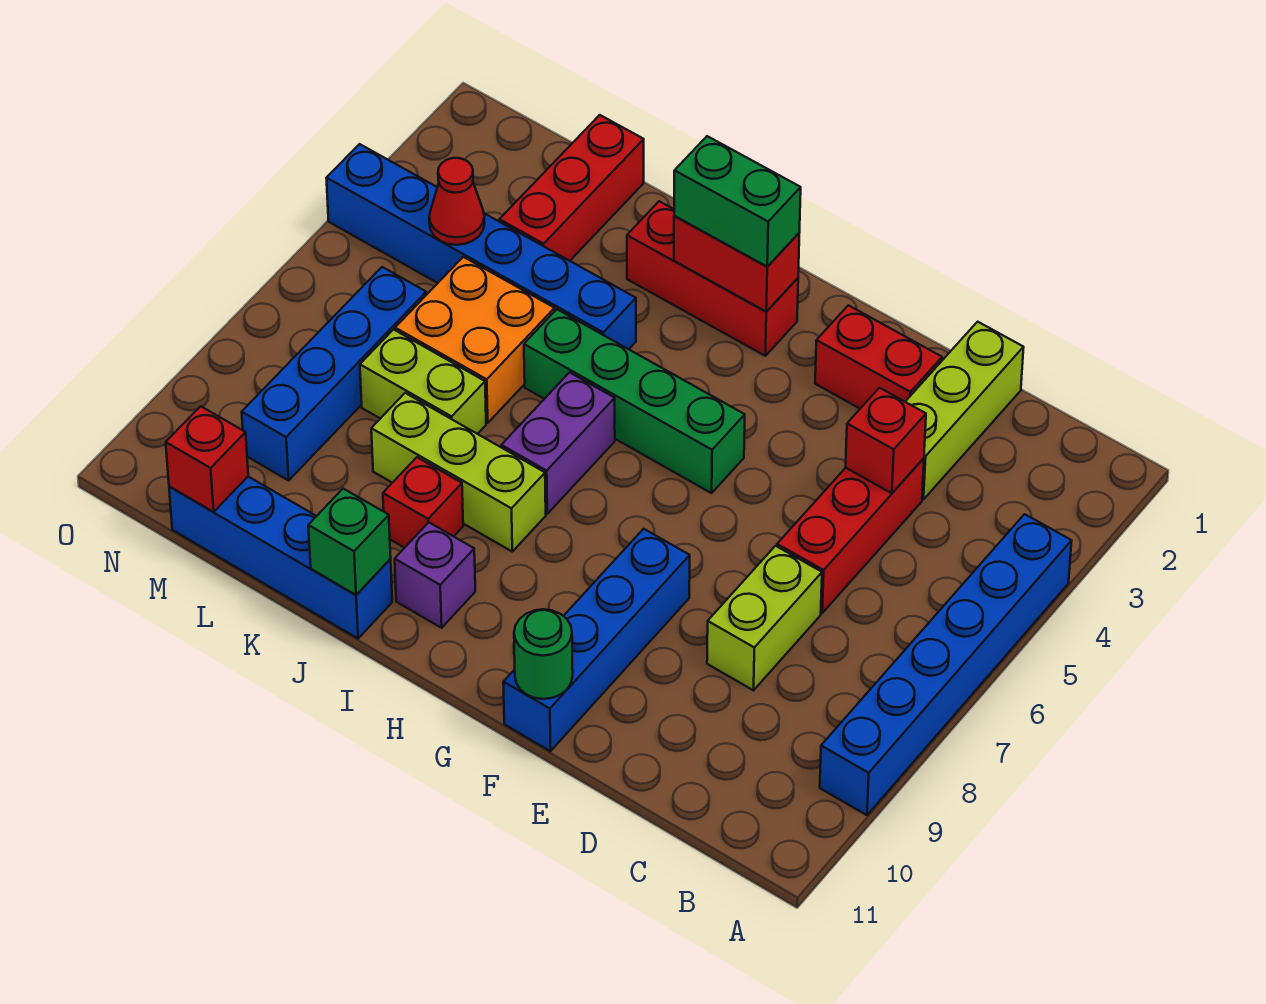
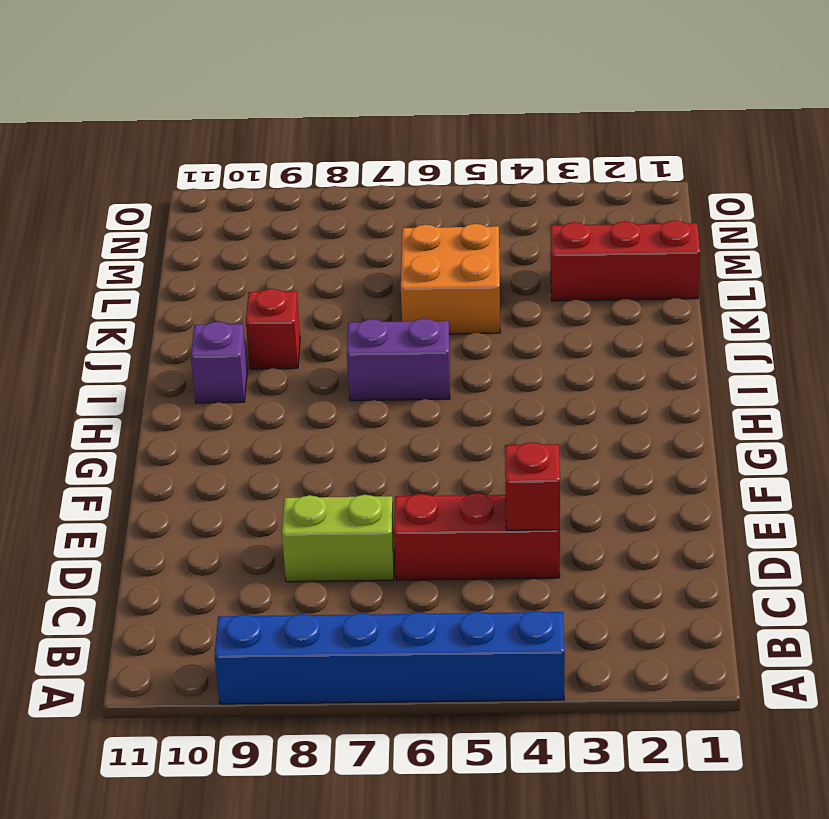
none -> lime brick D1:D3 level 1
none -> red brick E2:F2 level 1
none -> blue brick F8:F11 level 1

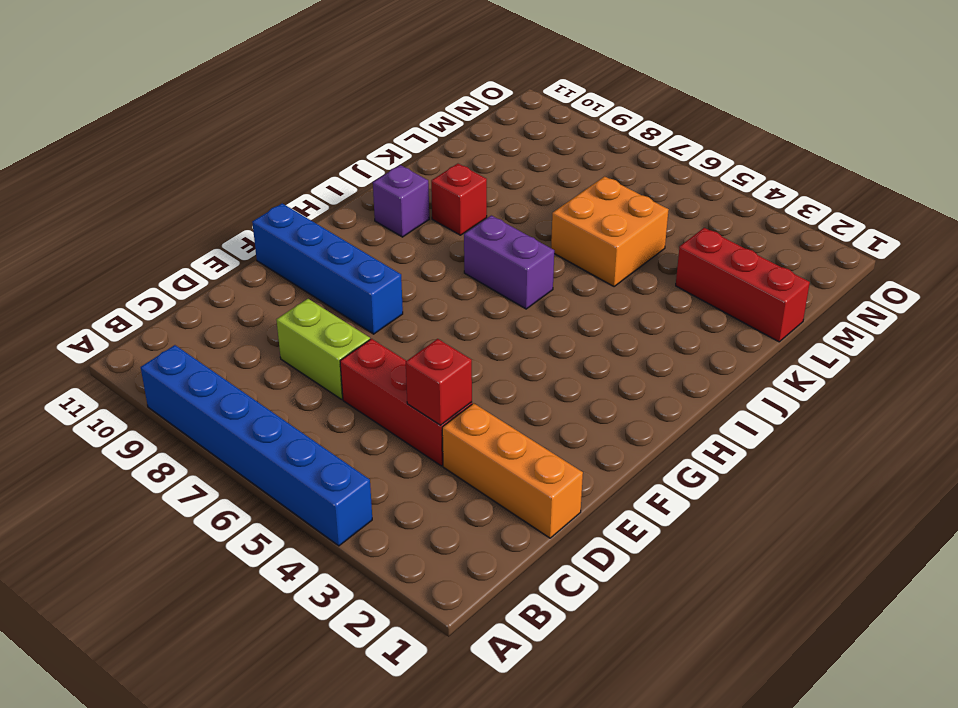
orange brick D1:D3 level 1 -> lime brick D1:D3 level 1
none -> red brick E2:F2 level 1
none -> green brick G5:J5 level 1
none -> red brick H2:J2 level 1

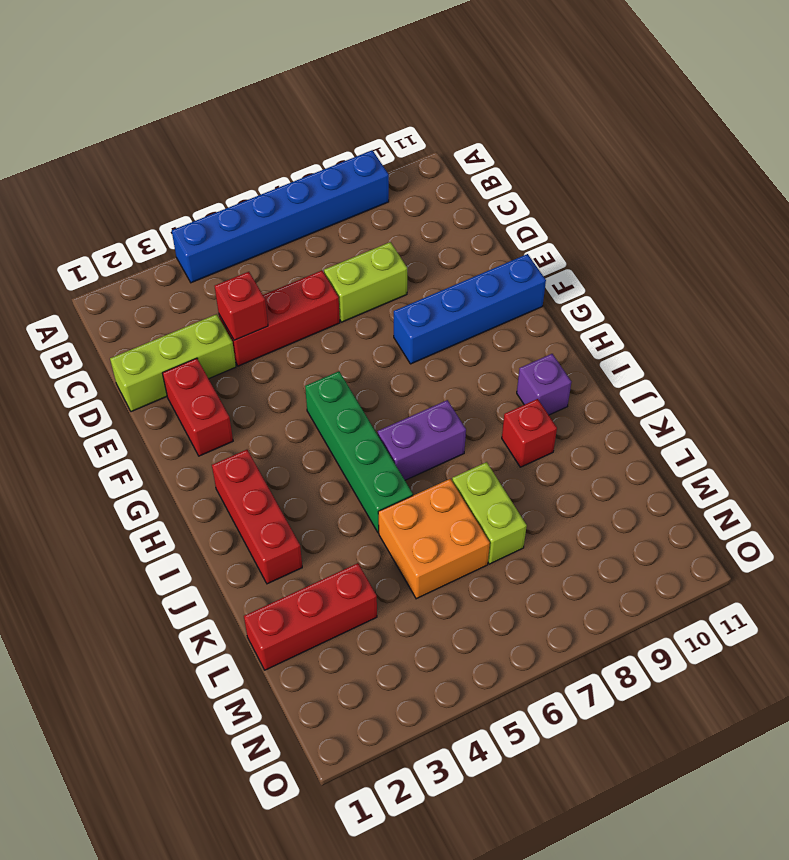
none -> lime brick I8:K8 level 1
none -> blue brick J4:O4 level 1
none -> blue brick J11:M11 level 1

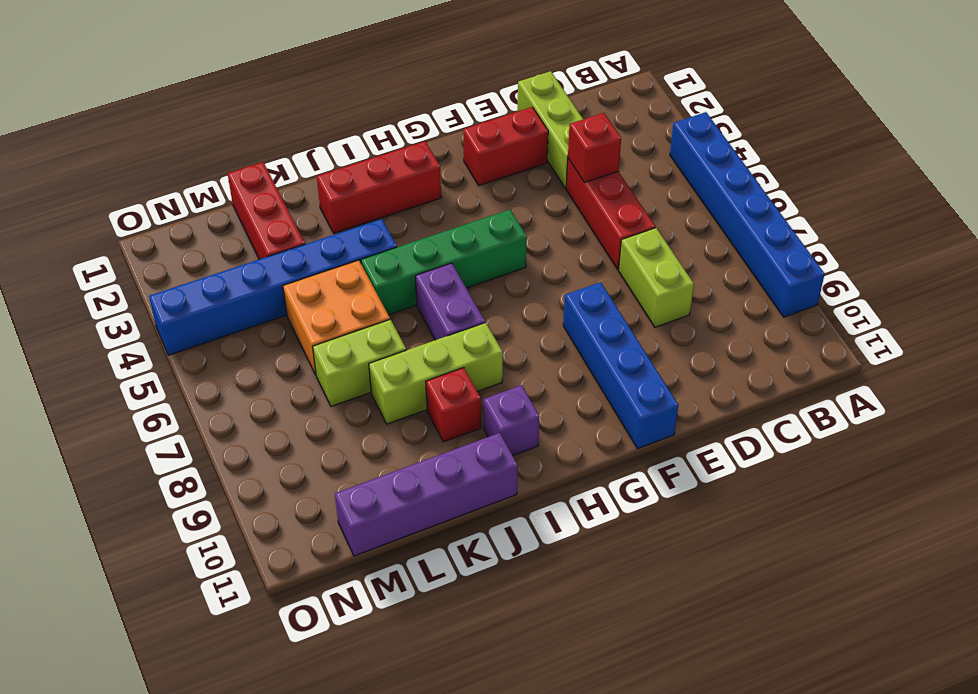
purple brick J11:M11 level 1 -> blue brick J11:M11 level 1
none -> blue brick M6:M9 level 1
none -> green round brick F11 level 2
none -> red brick H2:I2 level 2

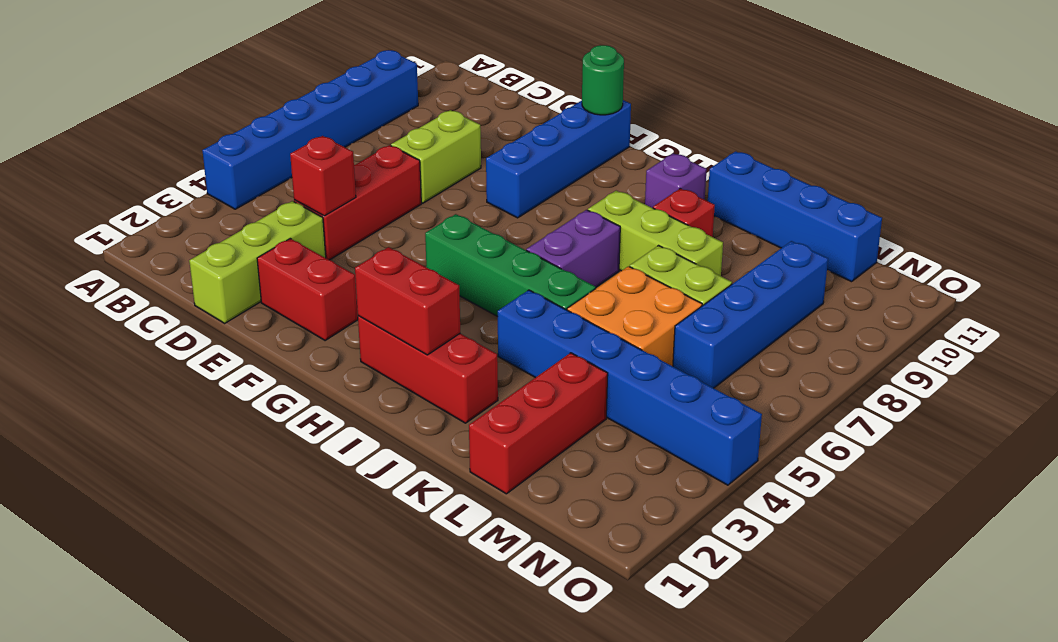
none -> green brick J11 level 2
none -> red cone M4 level 2
none -> red brick M11 level 2

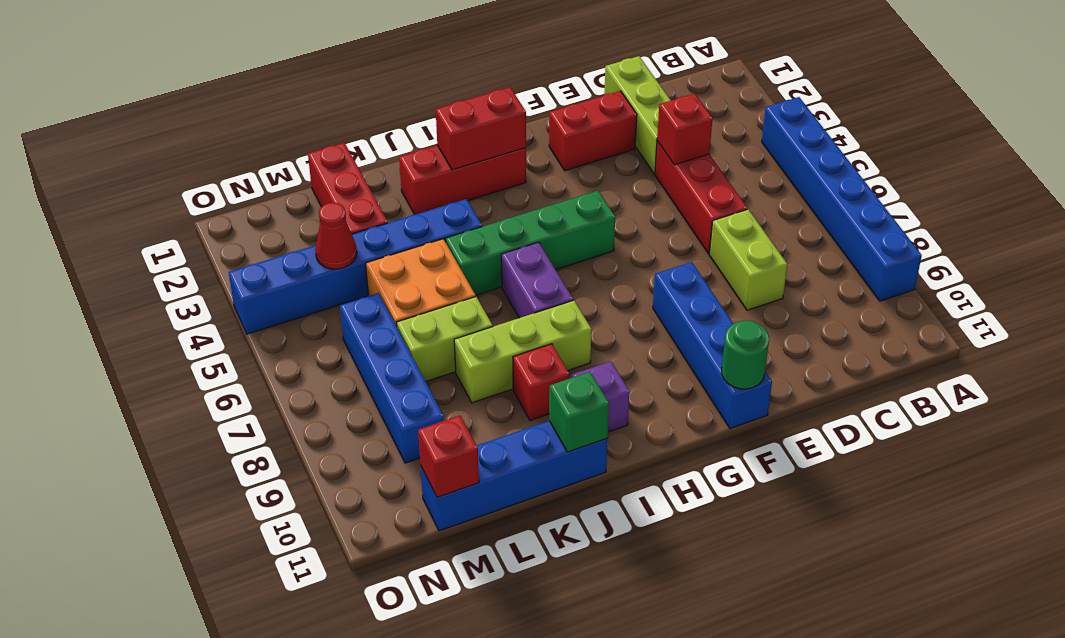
none -> green brick H2:I2 level 3

